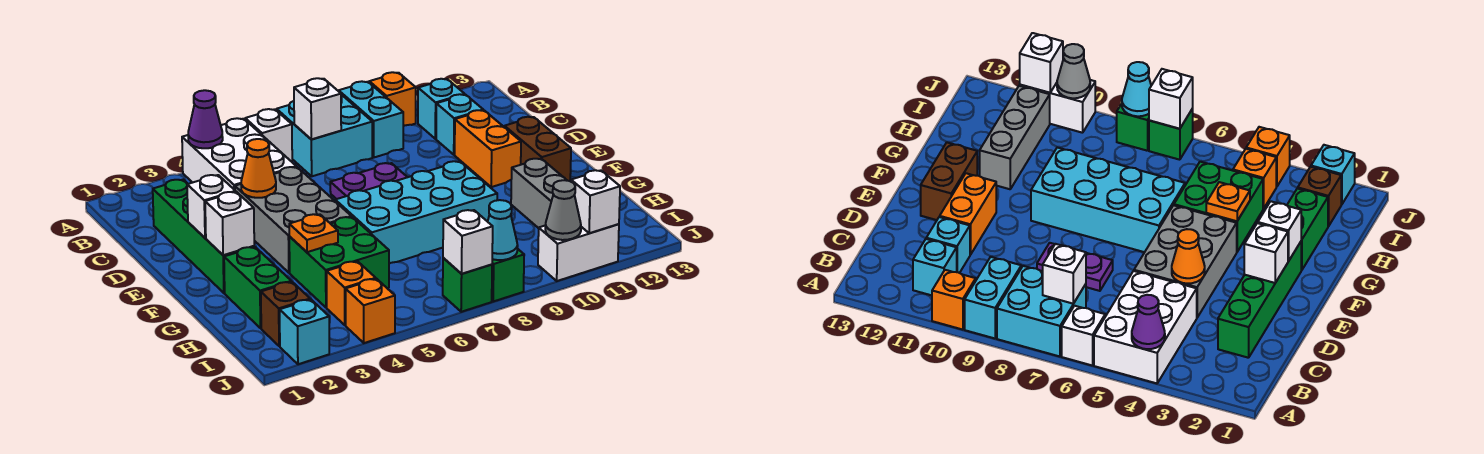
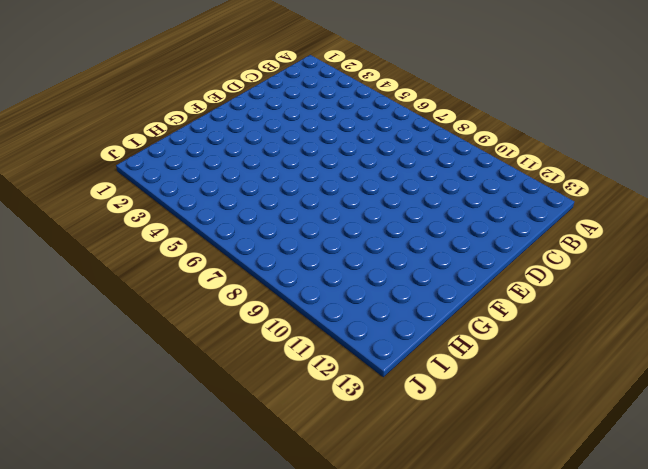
none -> white brick A4:C5 level 1
none -> white brick A6 level 1
none -> cyan brick A7:B8 level 1
none -> cyan brick A9:B9 level 1

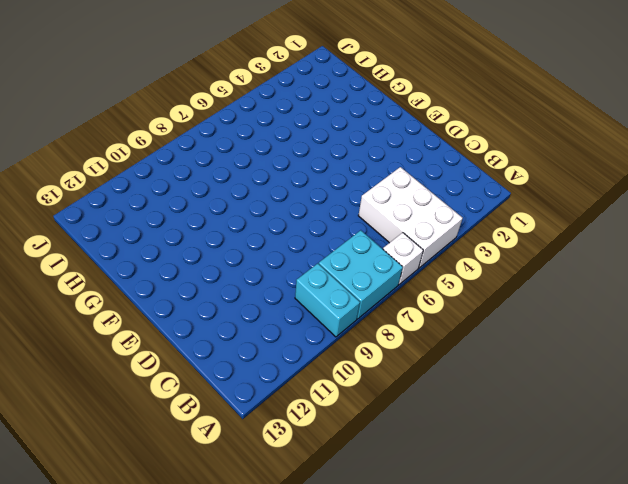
none -> orange brick A10 level 1
none -> cyan brick B11 level 1
none -> green brick C2:F2 level 1
none -> cyan brick C11 level 1

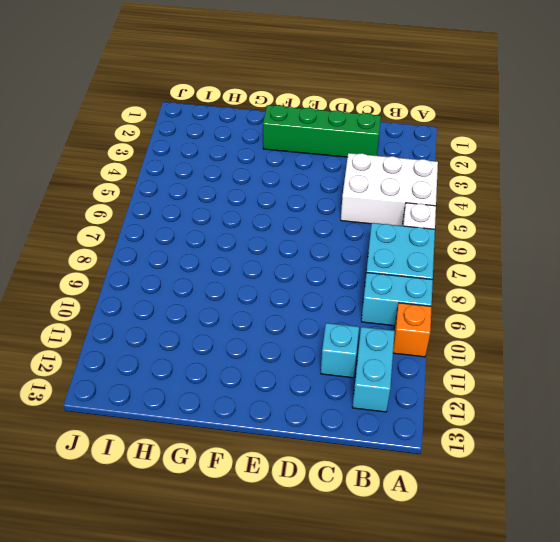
cyan brick B11:B12 level 1 -> cyan brick B11 level 1
none -> grey brick D4:F5 level 1
none -> purple plate D7:D8 level 1
none -> orange brick D11:E11 level 1
none -> brown brick E12:F12 level 1

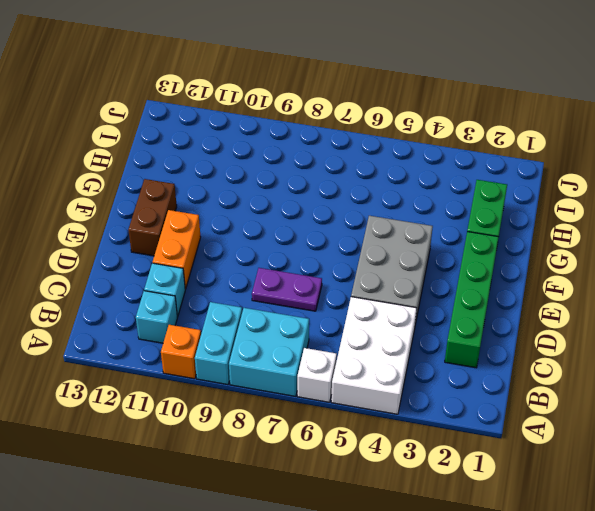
none -> cyan brick F6:G9 level 1
none -> green brick G4:H5 level 1
none -> grey brick G11:I11 level 1
none -> brown brick I2 level 1

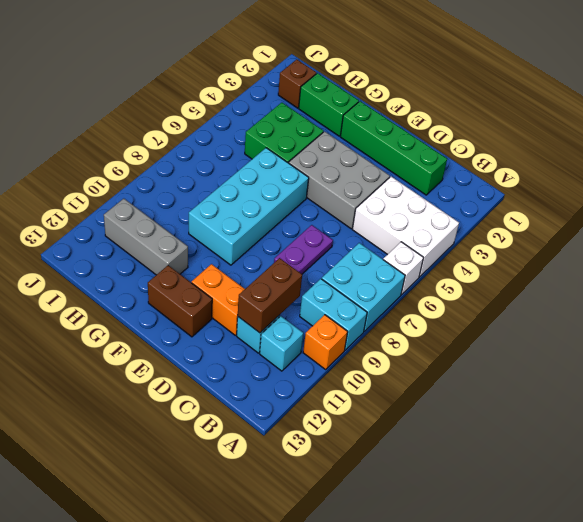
brown brick C10:C11 level 2 -> none
none -> orange brick I4 level 1
none -> cyan brick J2 level 1
none -> orange brick J4 level 1
none -> green brick J7 level 1

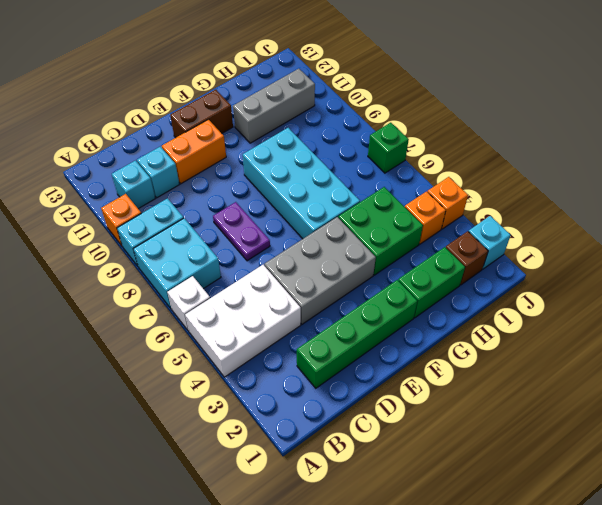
none -> green brick J8 level 1
none -> white brick J10:J11 level 1
none -> purple cone A4 level 2
none -> white brick B7 level 2

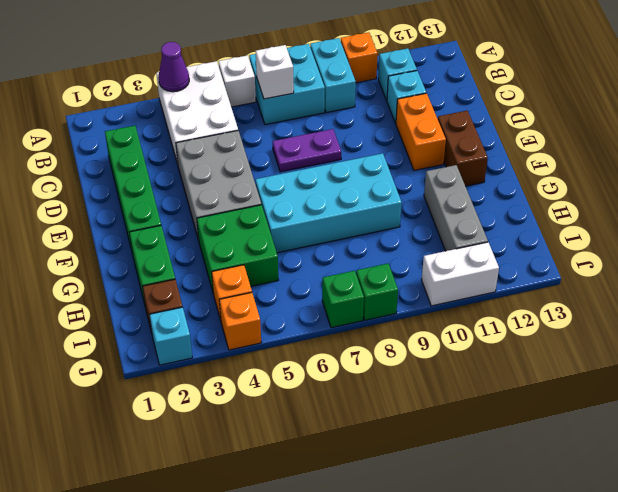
none -> orange cone D4 level 2
none -> white brick E2 level 2
none -> white brick F2 level 2
none -> orange plate G4 level 2

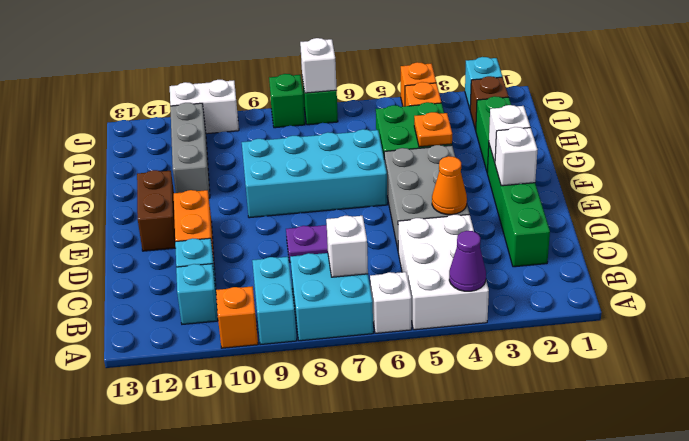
none -> cyan cone J8 level 2
none -> grey cone J10 level 2
none -> white brick J11 level 2

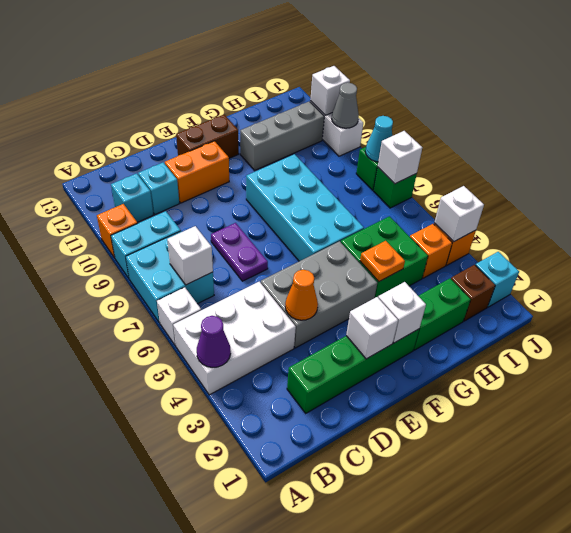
white brick J4 level 2 -> none

